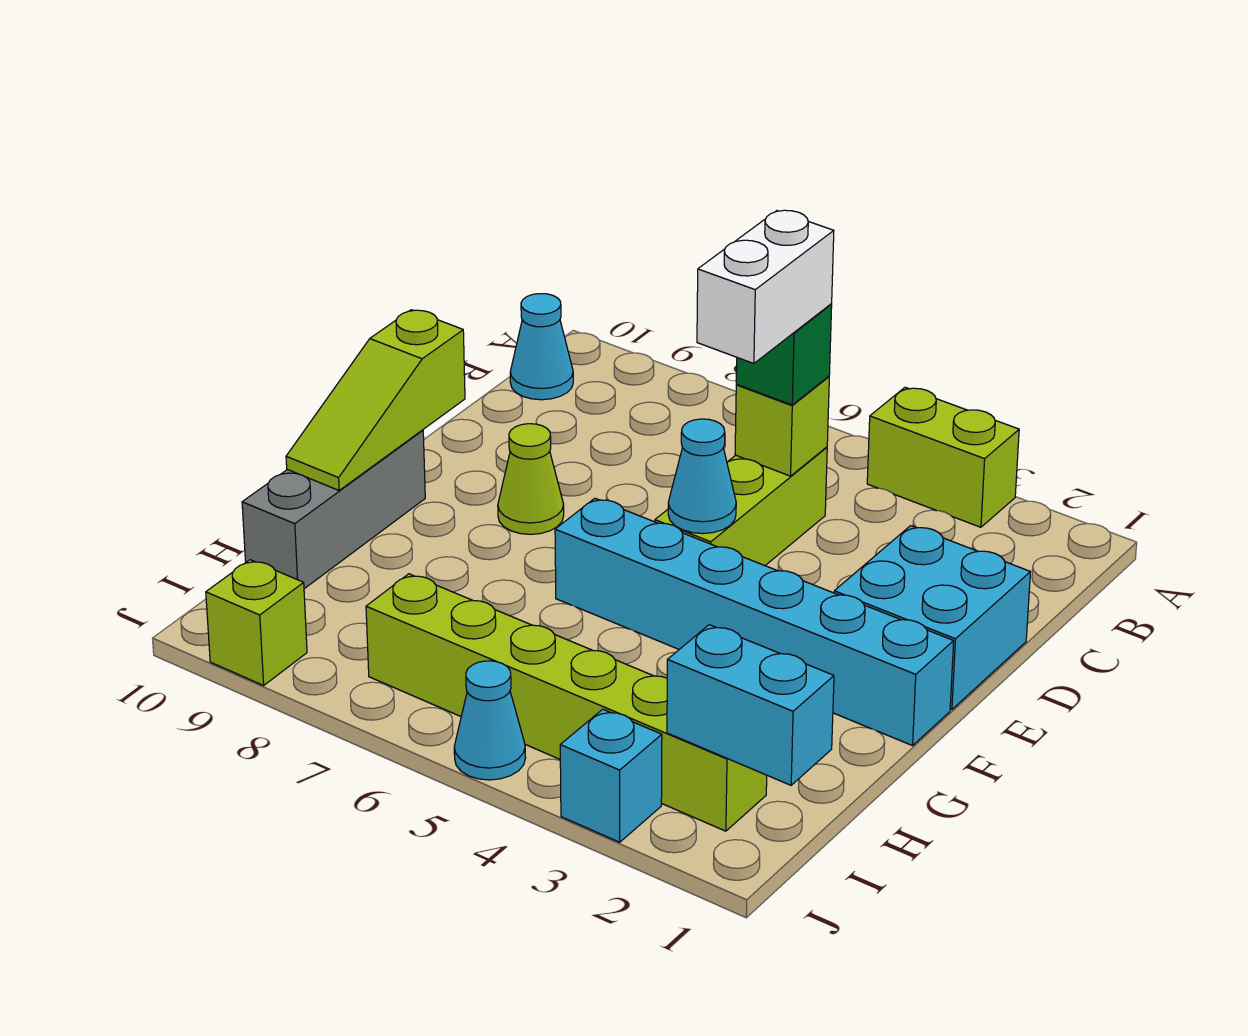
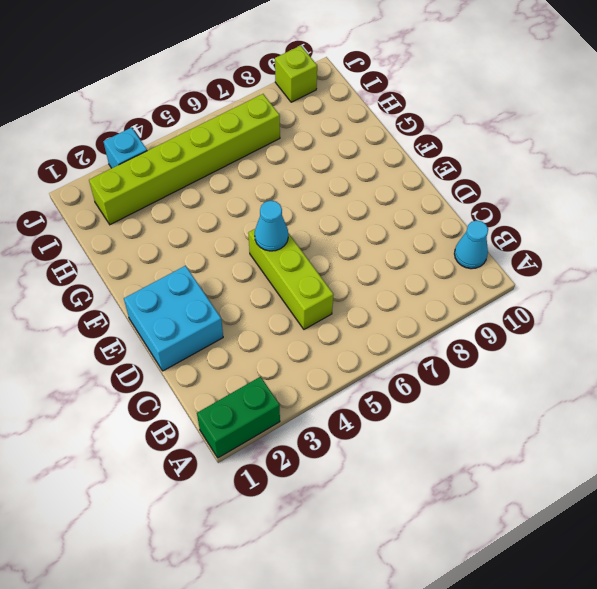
green brick A1:A2 level 1 -> none
none -> lime brick A3:A4 level 1
none -> lime cone E8 level 1
none -> cyan brick F1:F6 level 1

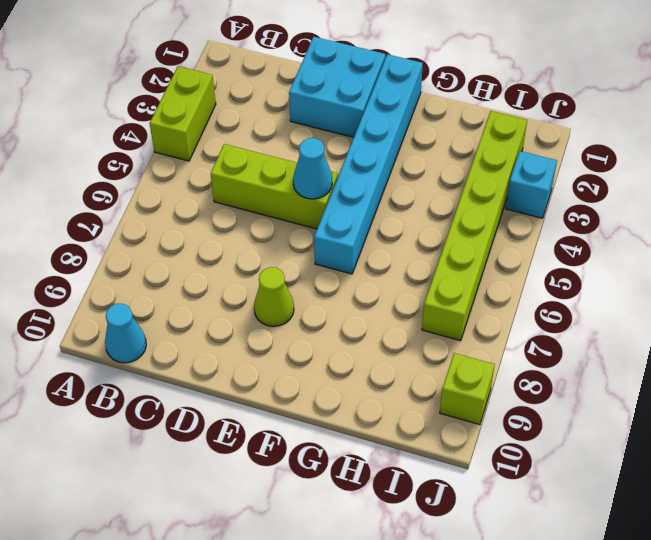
none -> grey brick F10:H10 level 1
none -> cyan cone J5 level 1
none -> lime brick C5 level 2

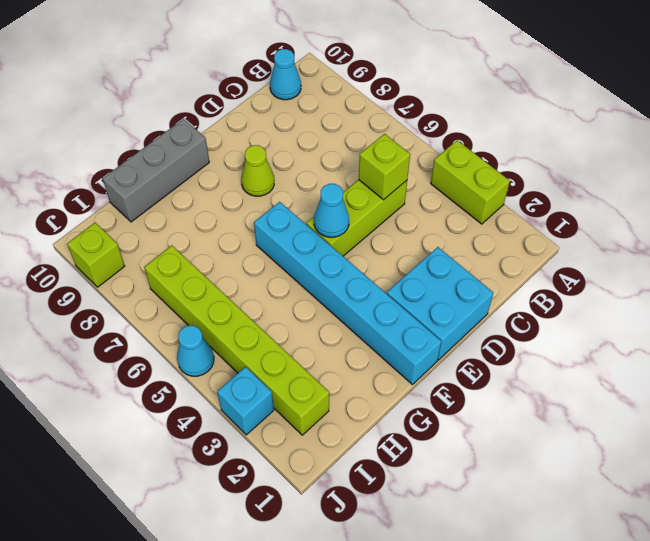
none -> lime slope E10:G10 level 2 top E
none -> cyan brick I1:I2 level 2
none -> green brick C5 level 3

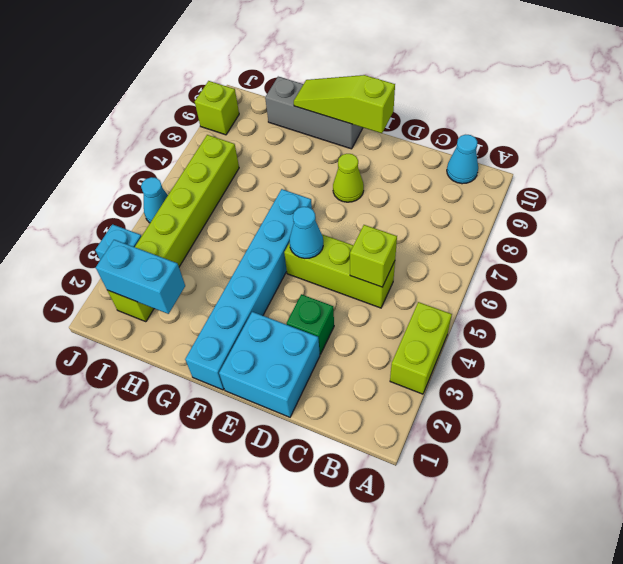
green brick D3 level 1 -> green brick C5 level 3
cyan brick H2:I2 level 2 -> cyan brick I1:I2 level 2
none -> white brick C5:D5 level 4

